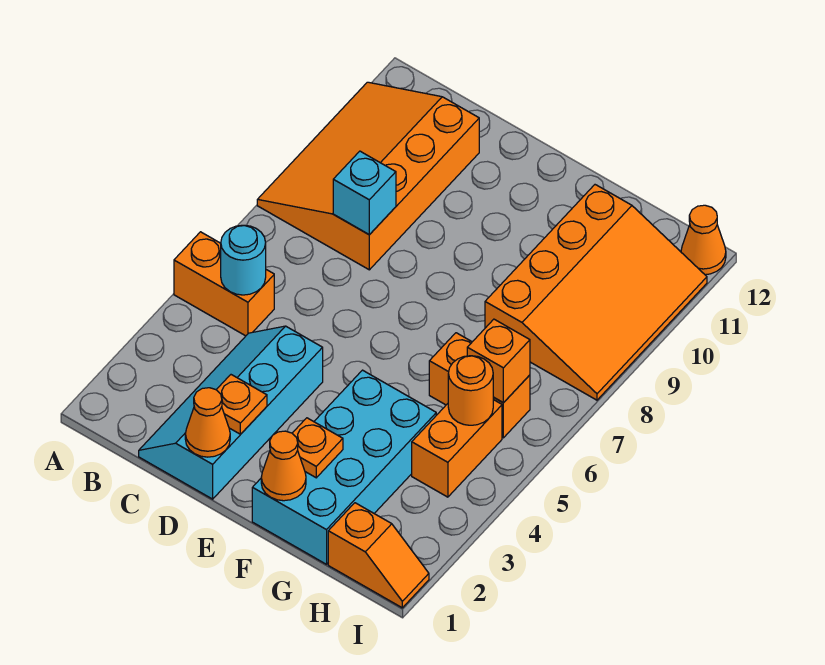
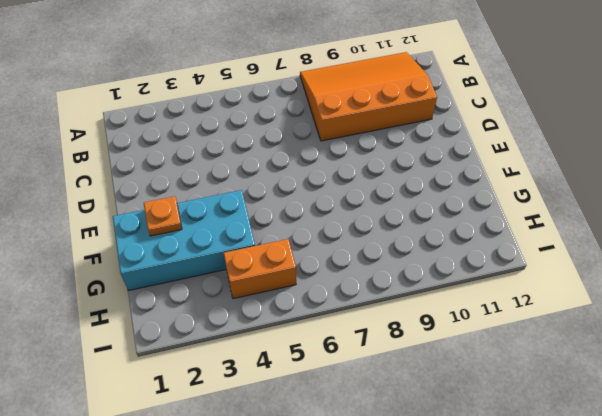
none -> orange brick A5:B5 level 1
none -> cyan slope C1:D4 level 1 top D
none -> orange brick G6:H6 level 1

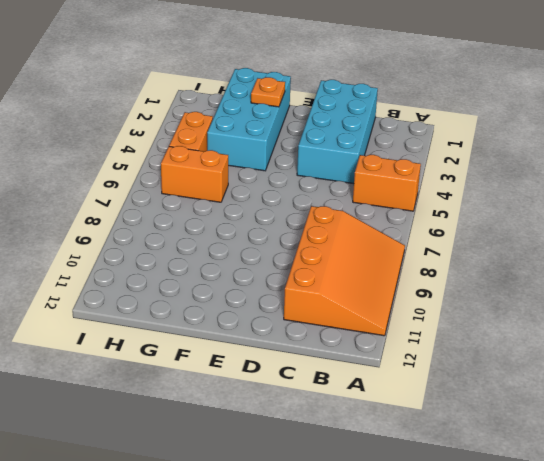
cyan brick C1:D4 level 1 -> cyan slope C1:D4 level 1 top D
none -> orange slope G8:I11 level 1 top G
none -> orange slope H1:I1 level 1 top H
none -> orange cone I12 level 1

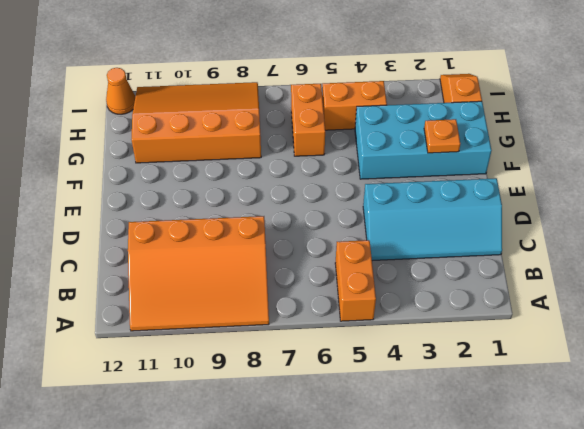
none -> cyan round brick B5 level 2
none -> cyan brick C8 level 2
none -> orange cone D1 level 2

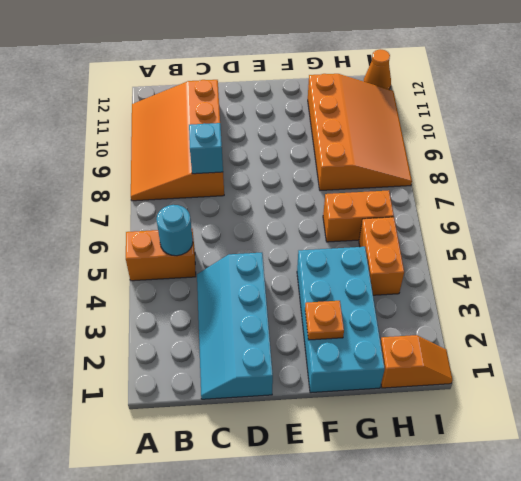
none -> orange cone D1 level 2
none -> orange plate D2 level 2
none -> orange cone F1 level 2

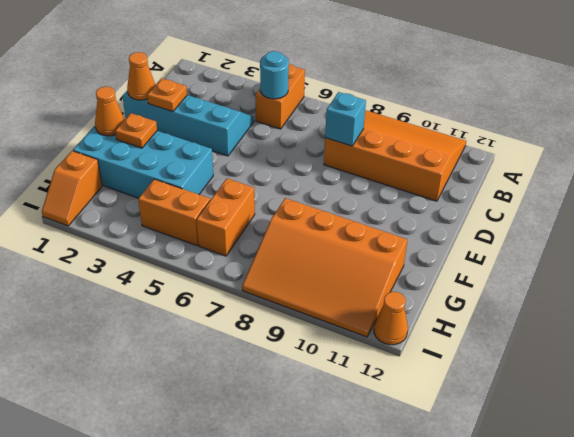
none -> orange round brick H5 level 2
none -> orange brick H6 level 2

